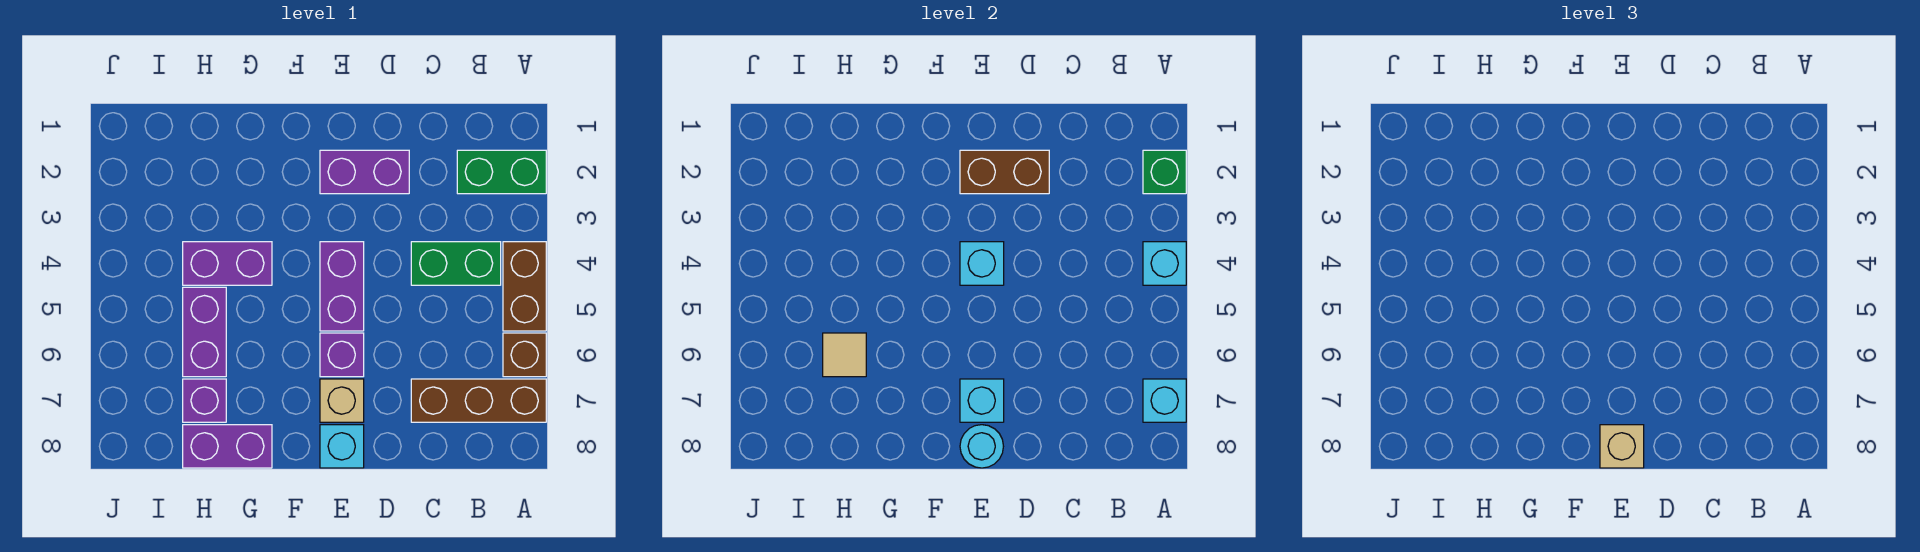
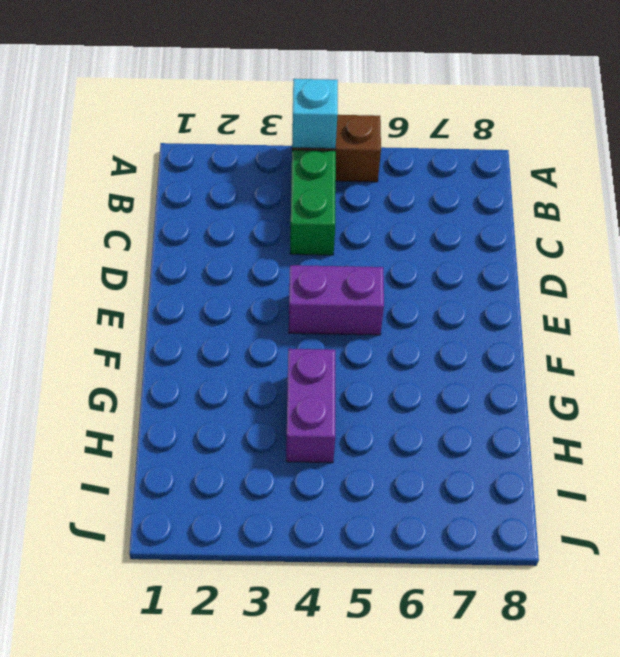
none -> green brick A2:B2 level 1
none -> brown brick A6 level 1
none -> brown brick A7:C7 level 1

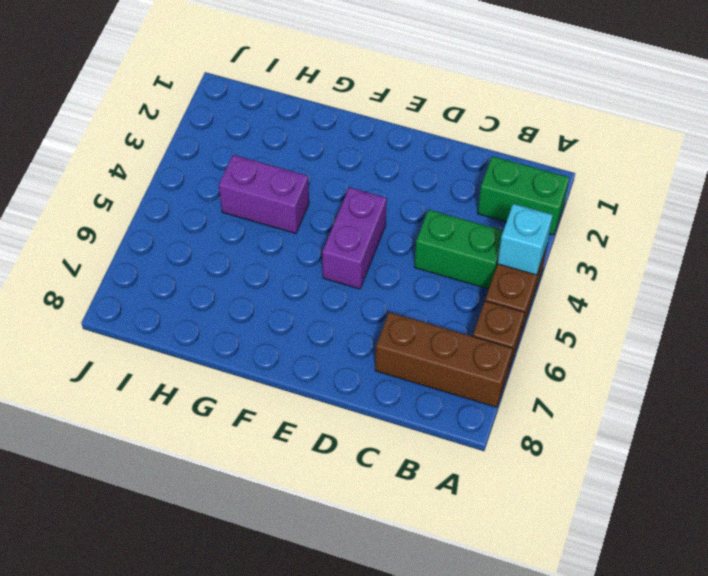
none -> purple brick D2:E2 level 1
none -> purple brick E6 level 1
none -> tan brick E7 level 1

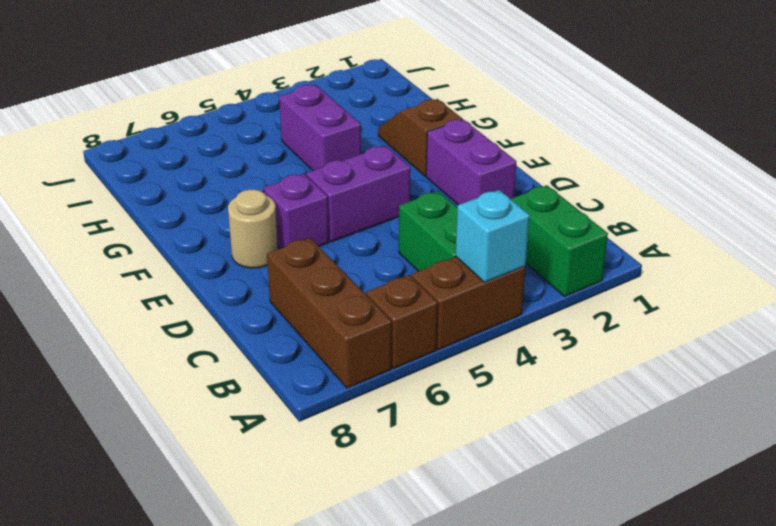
tan round brick E7 level 1 -> tan brick E7 level 1
brown slope F2:G2 level 1 top F -> none
none -> cyan brick E8 level 1
none -> purple brick G8:H8 level 1
none -> purple brick H5:H6 level 1

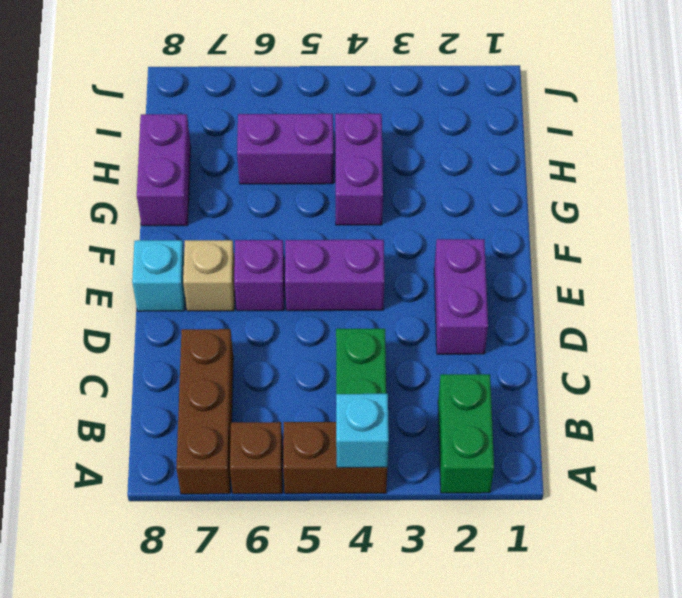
none -> purple brick H7 level 1
none -> green brick A2 level 2
none -> cyan brick A7 level 2

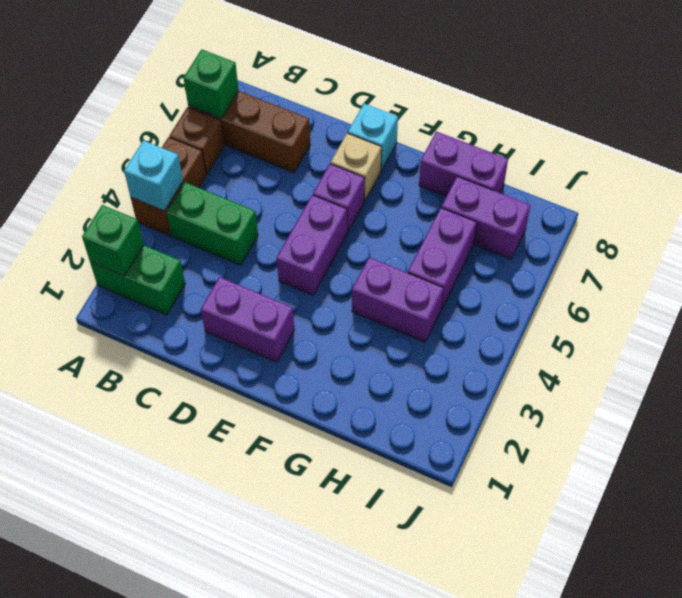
green brick A7 level 2 -> cyan brick A7 level 2
purple brick H7:I7 level 1 -> purple brick H7 level 1
none -> brown brick D2:E2 level 2
none -> cyan brick E4 level 2
none -> cyan brick E7 level 2

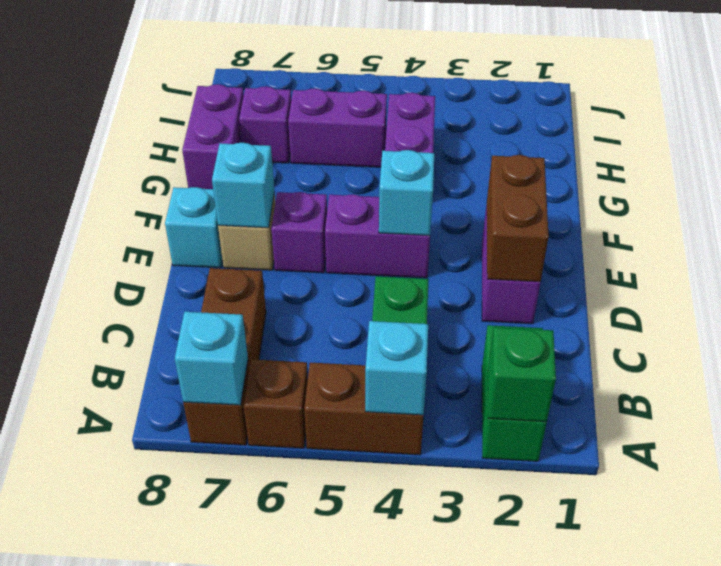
none -> cyan round brick E8 level 2
none -> tan tile H6 level 2
none -> tan brick E8 level 3

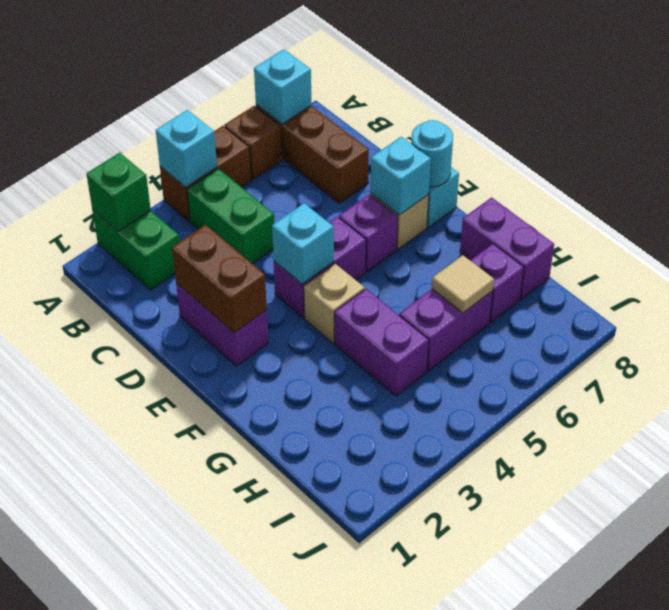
tan brick F4 level 1 -> tan brick E8 level 3

